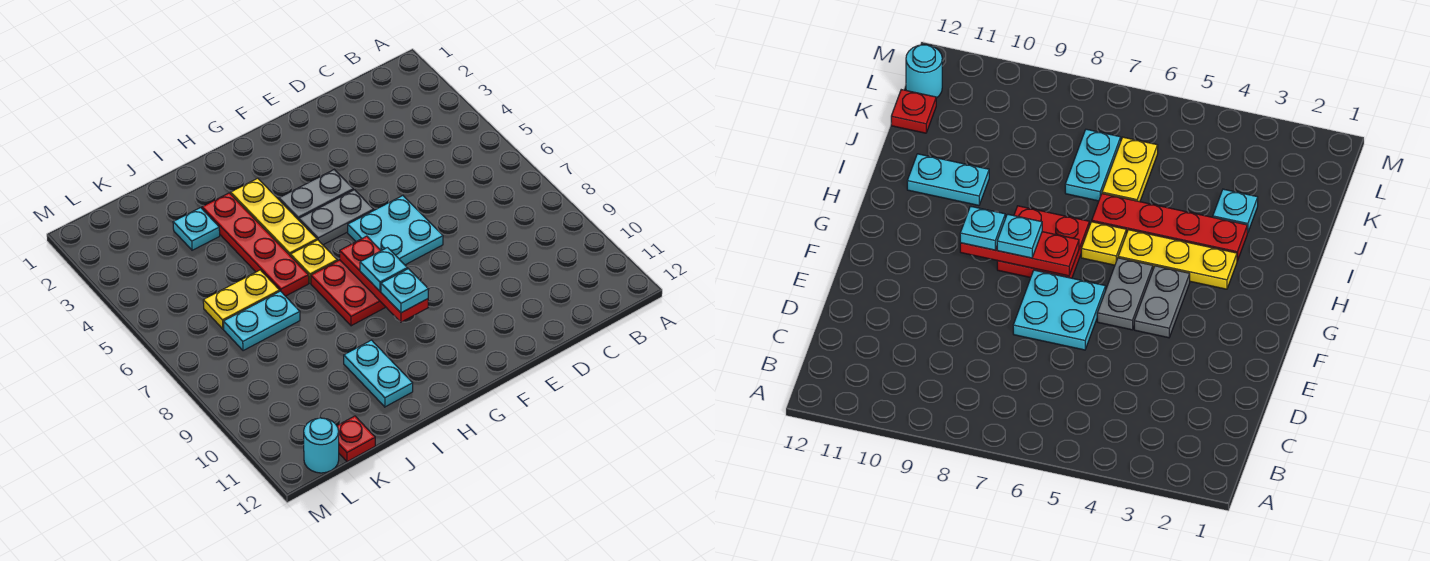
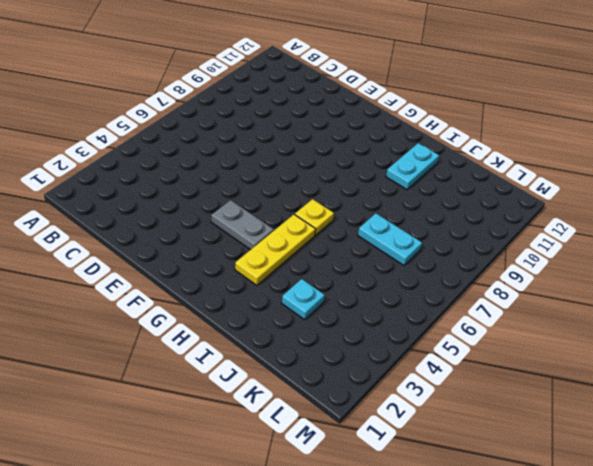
none -> cyan plate E6:F7 level 1
none -> grey plate F5:G5 level 1
none -> red plate G7:H8 level 1

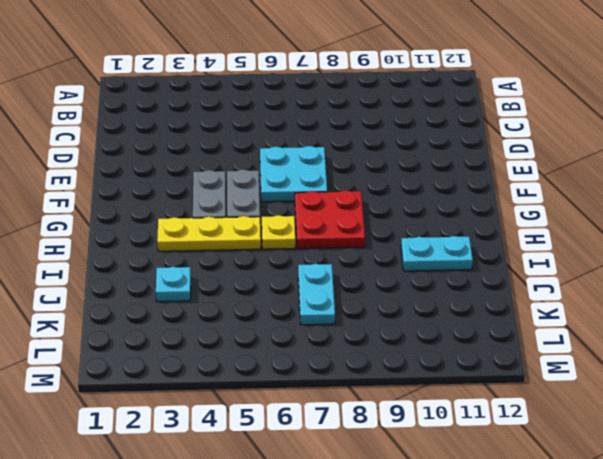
none -> red plate I3:I6 level 1
none -> yellow plate J6:K6 level 1
none -> red plate K12 level 1

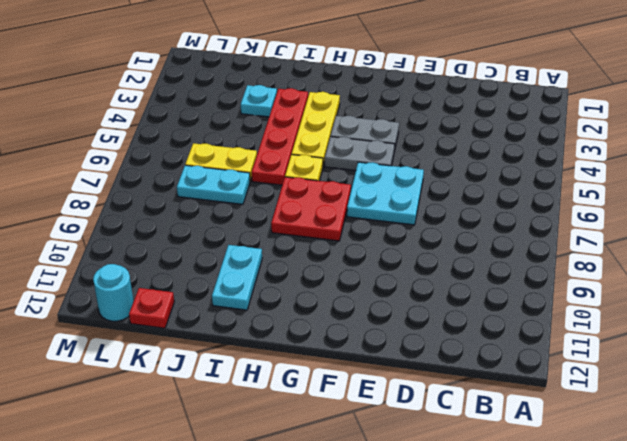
none -> red plate G7:G9 level 2
none -> cyan plate G8 level 3
none -> cyan plate G9 level 3

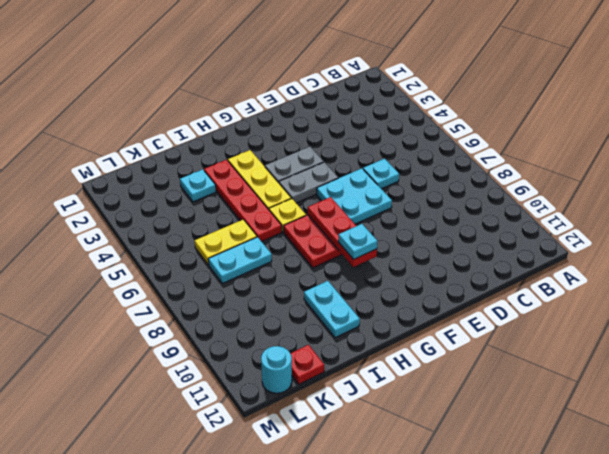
cyan plate D6 level 1 -> cyan plate G8 level 3

